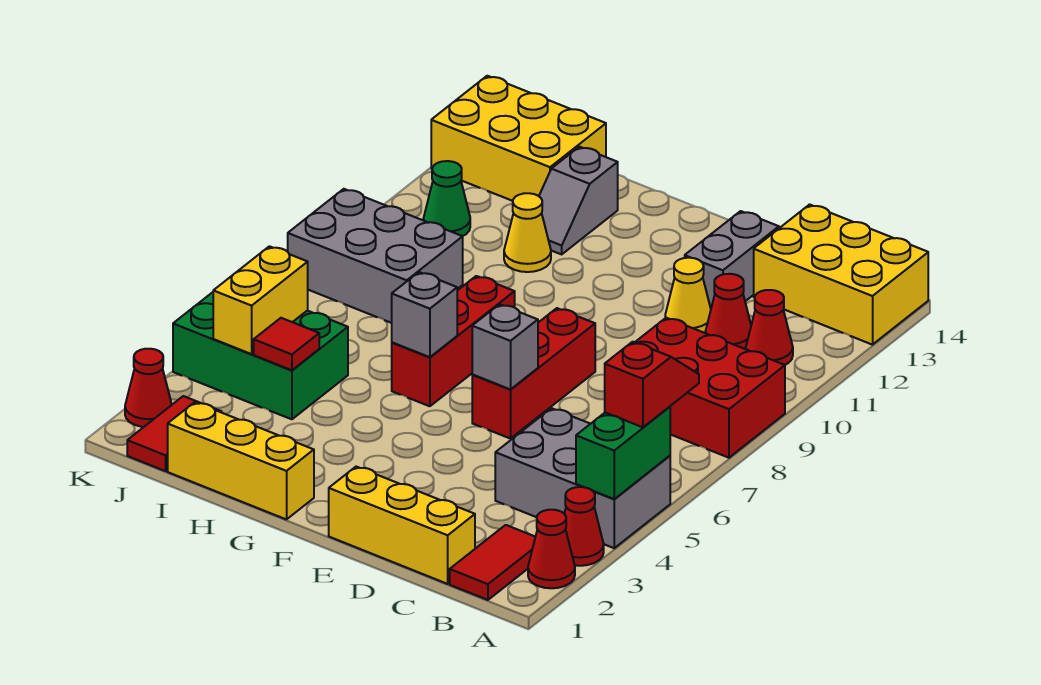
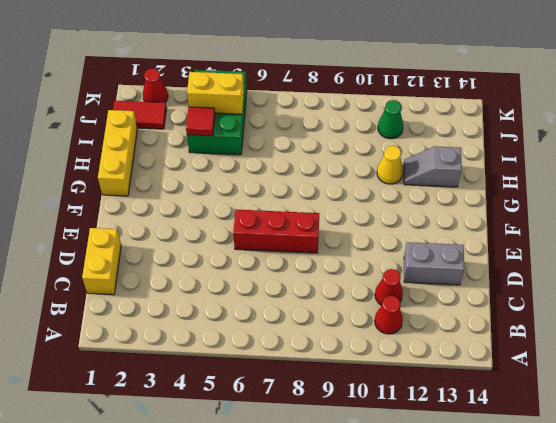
yellow brick C1:D1 level 1 -> yellow brick C1:E1 level 1
none -> red cone A2 level 1
none -> red cone A3 level 1
none -> grey brick A4:C5 level 1

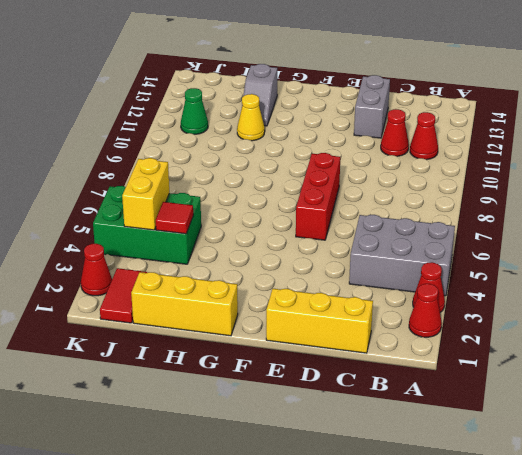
none -> red brick A8:C9 level 1
none -> yellow brick A13:C14 level 1
none -> red tile B1:B2 level 1

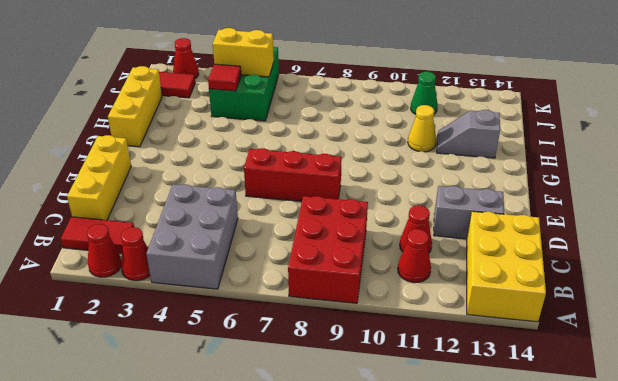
none -> yellow cone D11 level 1
none -> red brick G6:G8 level 1
none -> grey brick I8:K9 level 1

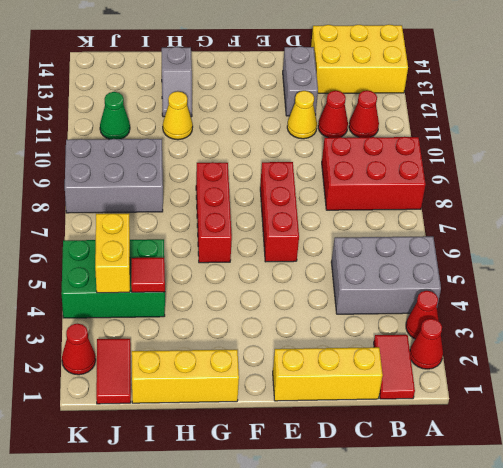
none -> yellow brick I13:K14 level 1
none -> green brick A4:A5 level 2
none -> grey brick E6 level 2

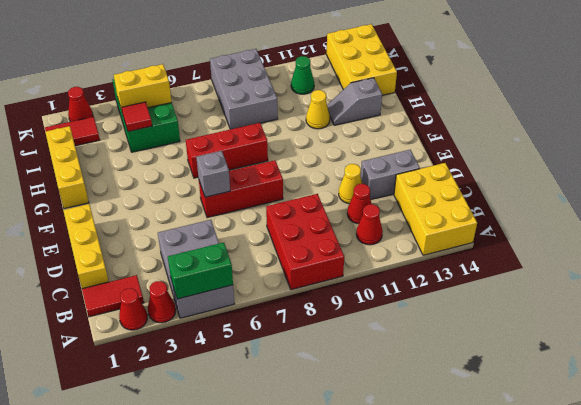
none -> grey brick G6 level 2
none -> red slope A5:A6 level 3 top 5

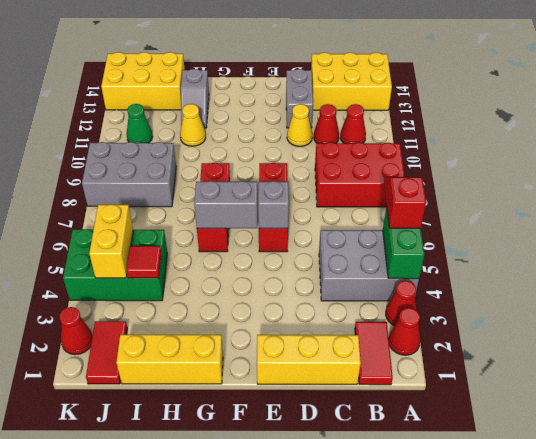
grey brick F6:G6 level 2 -> grey brick G6 level 2

